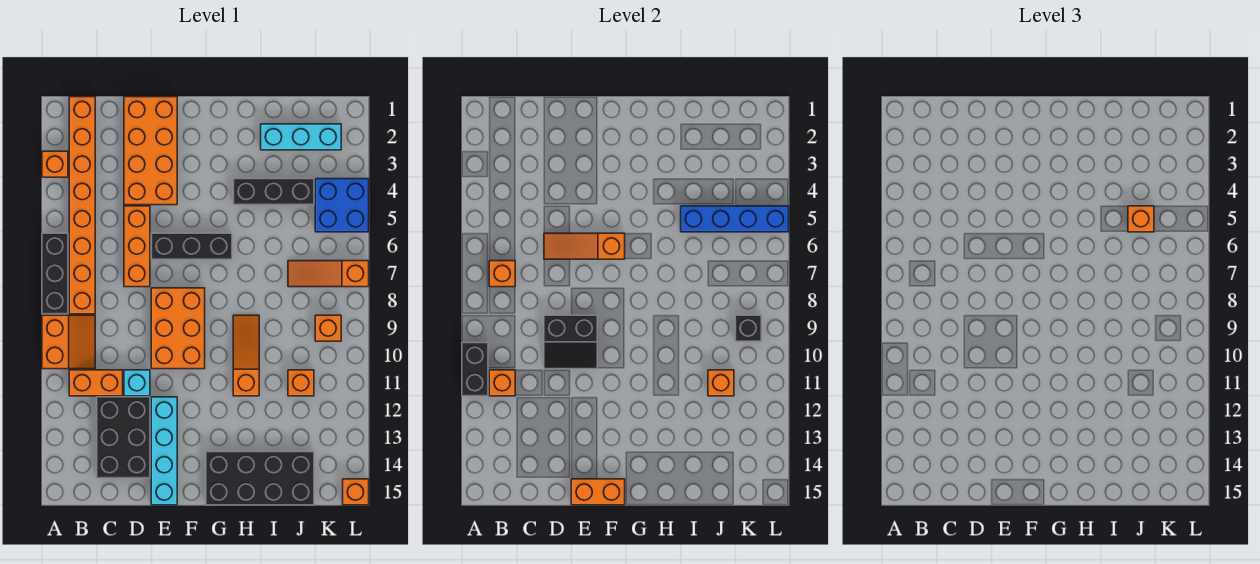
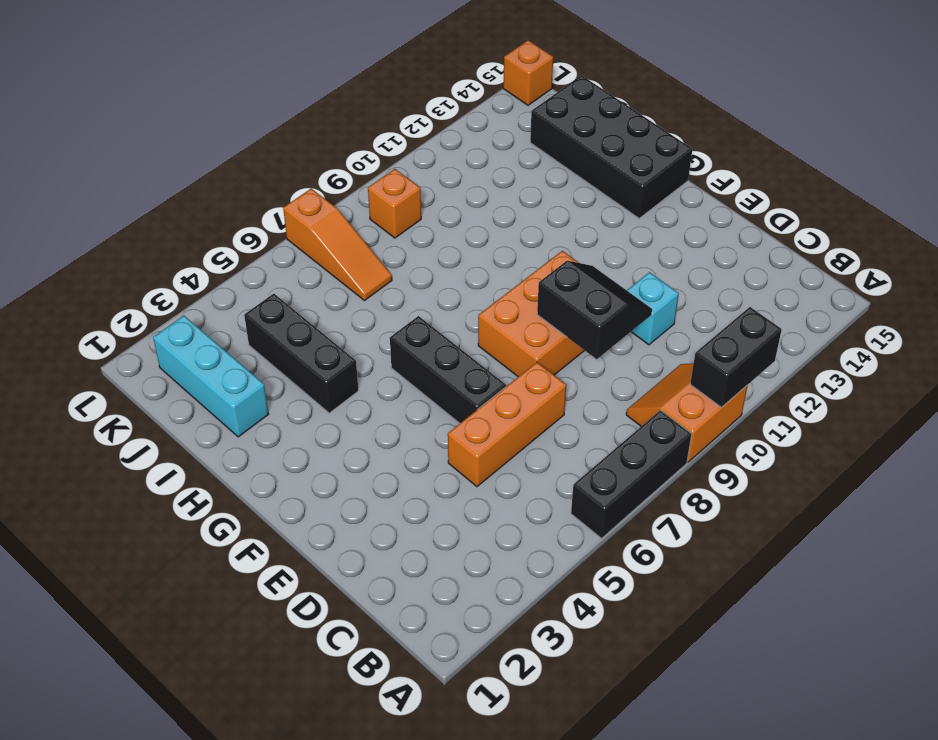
none -> orange brick A3 level 1
none -> orange brick B1:B8 level 1
none -> orange brick B11:C11 level 1
none -> black brick C12:D14 level 1

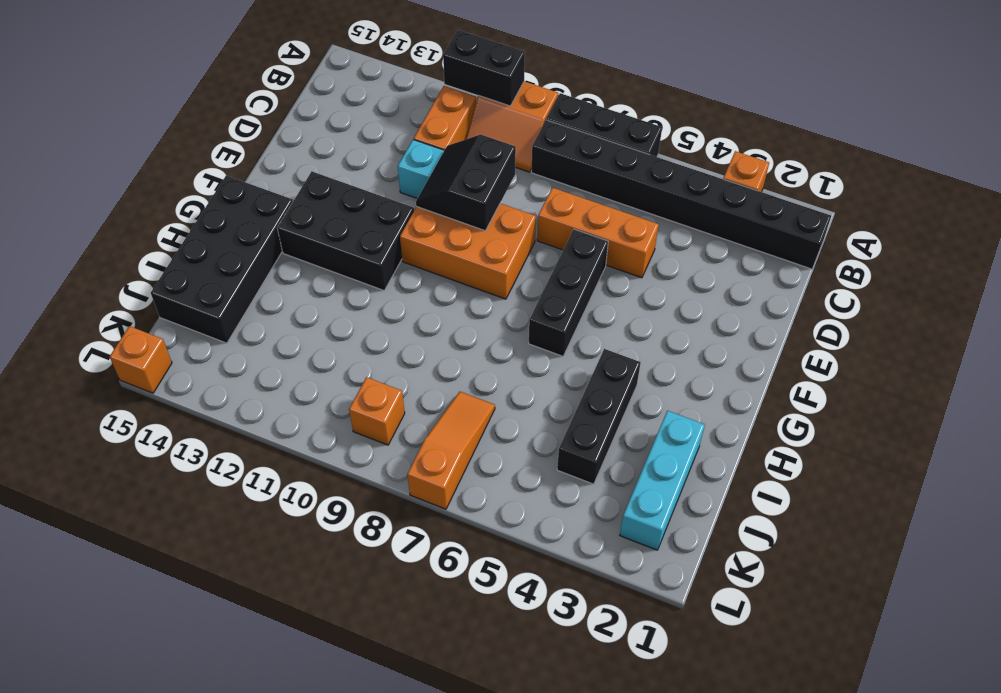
black brick B1:B8 level 1 -> orange brick B1:B8 level 1
black brick F11:G13 level 1 -> black brick C12:D14 level 1
none -> orange brick D1:E4 level 1
none -> cyan brick E12:E15 level 1
none -> orange slope H9:H11 level 1 top 11
none -> orange brick J11 level 1

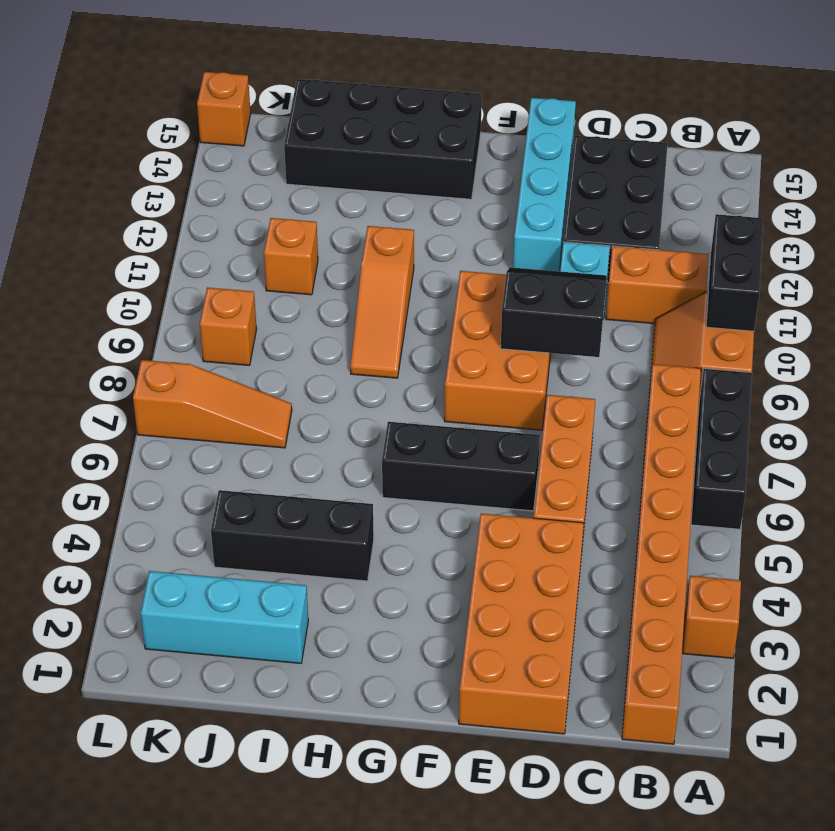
none -> blue brick K4:L5 level 1
none -> orange brick B7 level 2
none -> orange brick B11 level 2
none -> orange slope D6:F6 level 2 top F

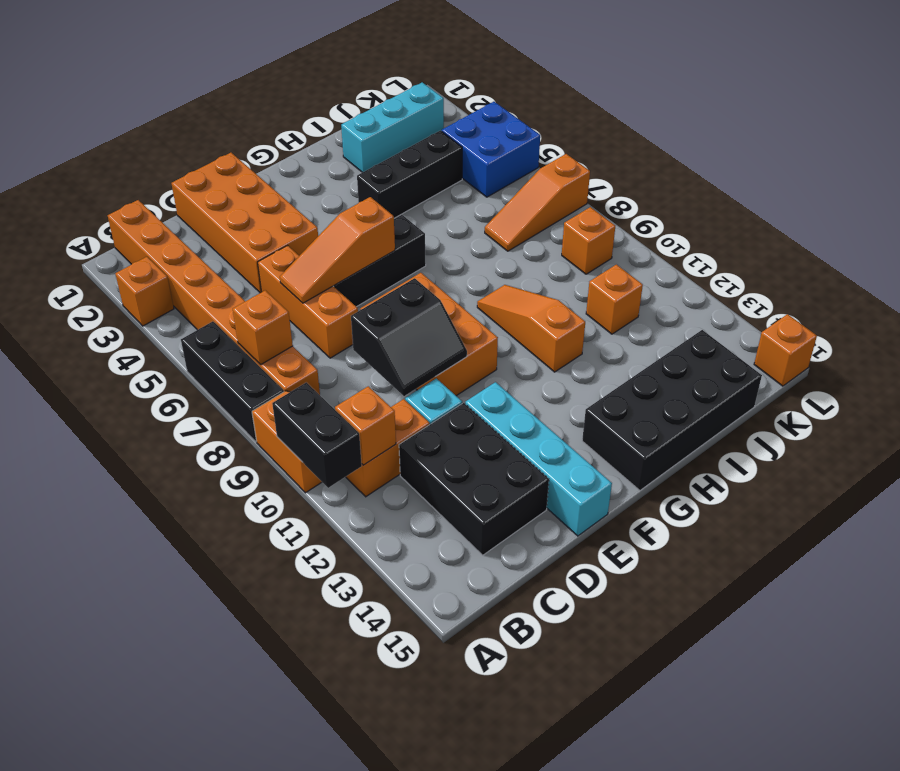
none -> orange brick E15:F15 level 2
none -> blue brick I5:L5 level 2
none -> orange brick J11 level 2
none -> black brick K9 level 2

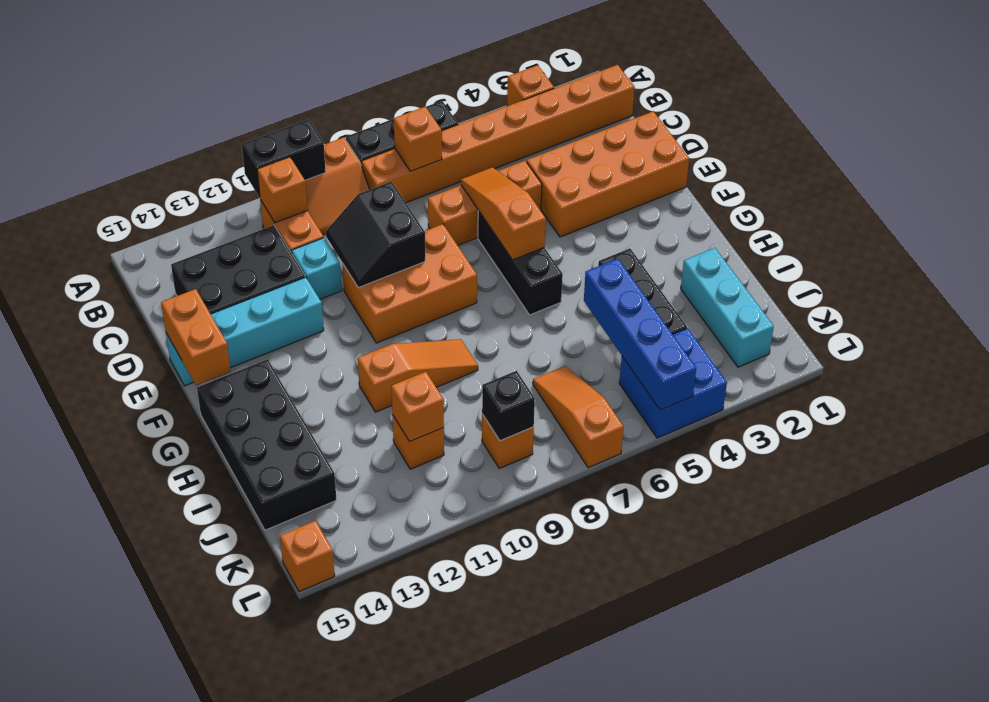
none -> orange brick J5 level 3

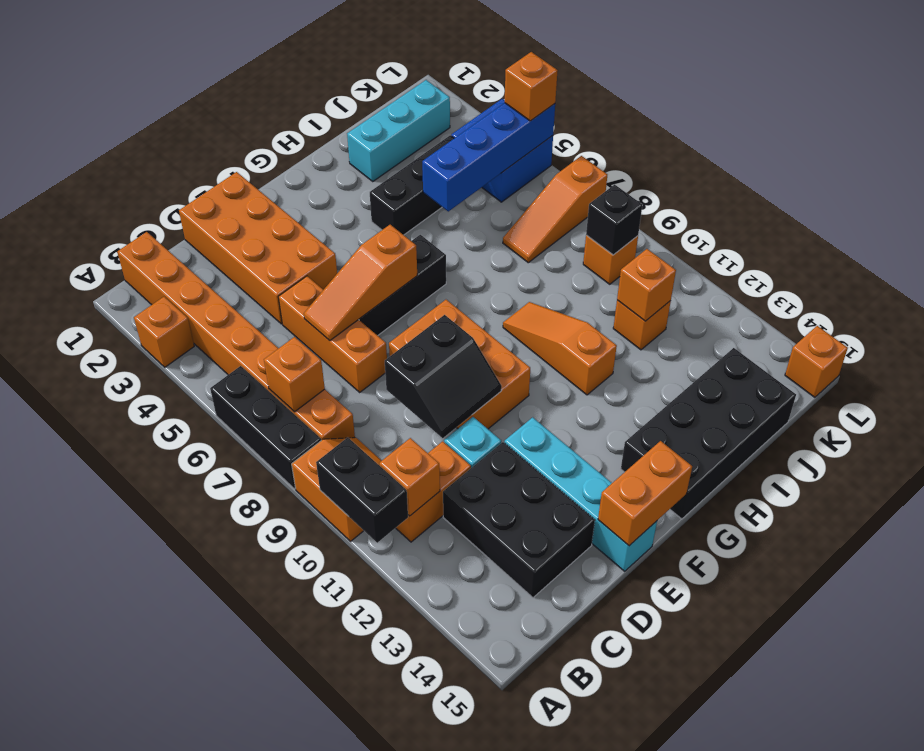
orange brick L5 level 3 -> orange brick J5 level 3

